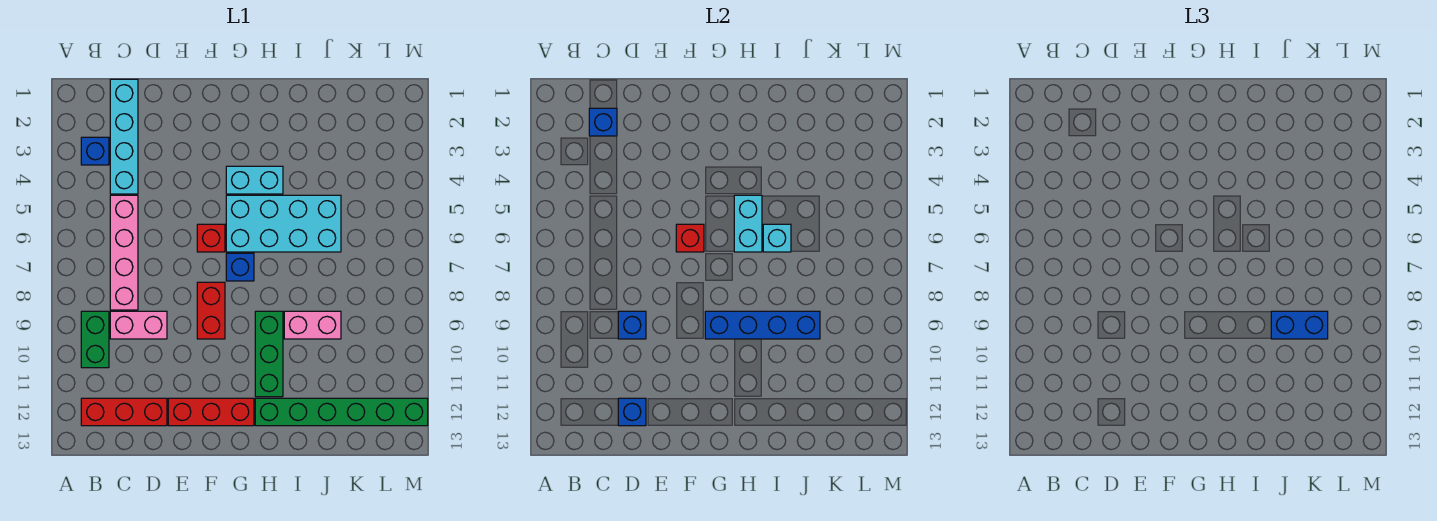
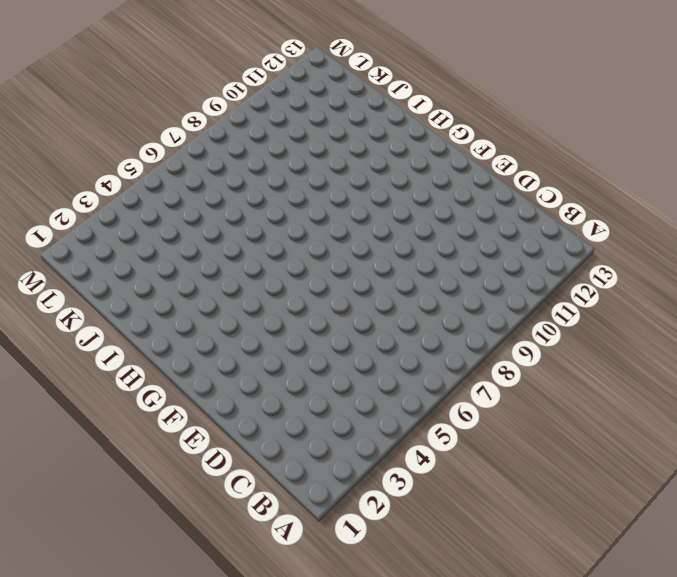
none -> blue brick B3 level 1
none -> green brick B9:B10 level 1
none -> red brick B12:D12 level 1

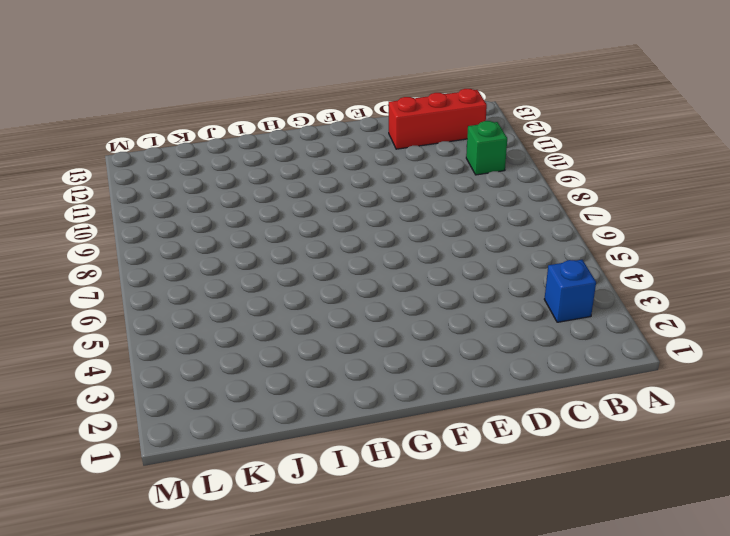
green brick B10 level 1 -> green brick B9:B10 level 1
none -> cyan brick C1:C4 level 1
none -> pink brick C5:C8 level 1
none -> pink brick C9:D9 level 1

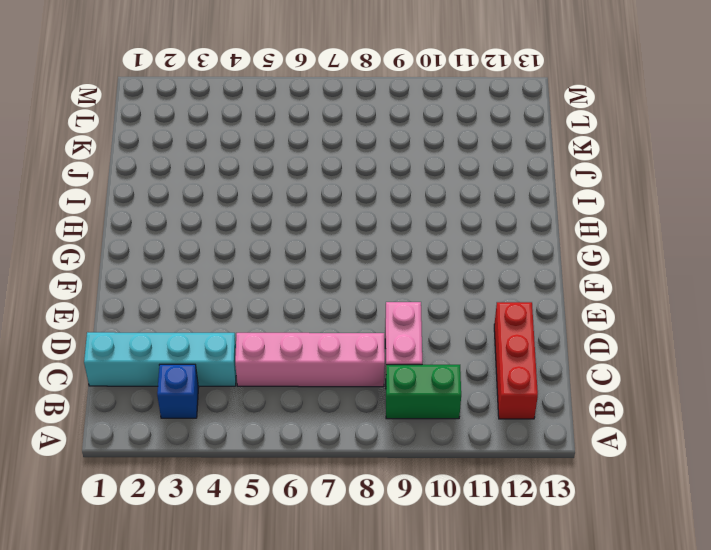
none -> red brick E12:G12 level 1
none -> red brick F6 level 1
none -> red brick F8:F9 level 1

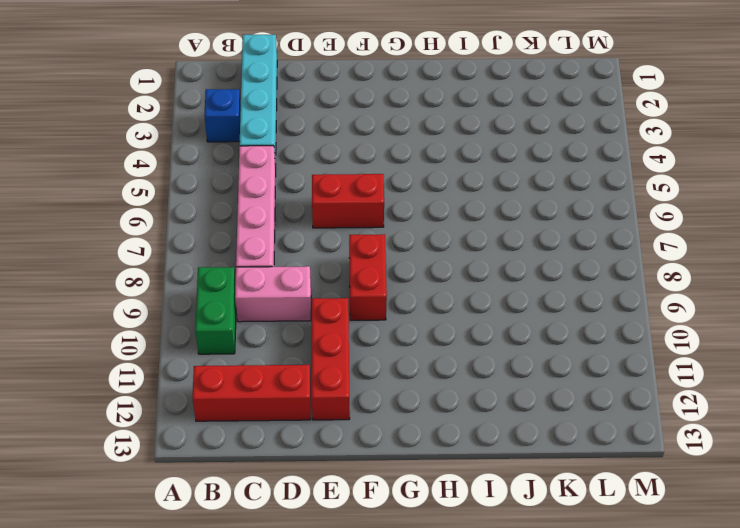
red brick E6:F6 level 1 -> red brick F6 level 1
red brick E10:E12 level 1 -> red brick E12:G12 level 1
none -> cyan brick G4:H4 level 1
none -> cyan brick G5:J6 level 1
none -> blue brick G7 level 1

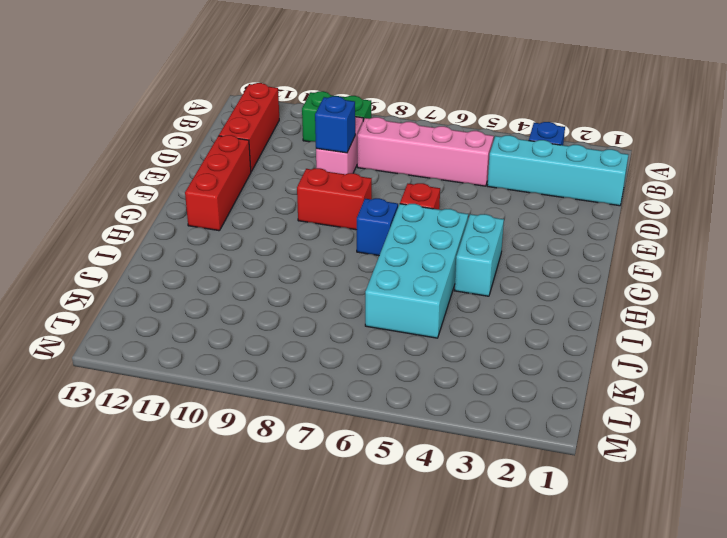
none -> green brick H9:H11 level 1
none -> green brick H12:M12 level 1
none -> pink brick I9:J9 level 1

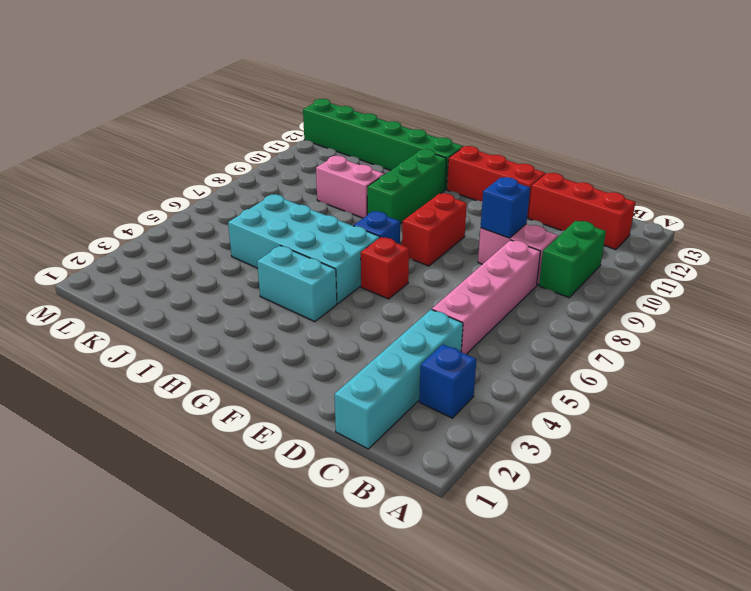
none -> blue brick C2 level 2
none -> blue brick D12 level 2
none -> red brick F6 level 2

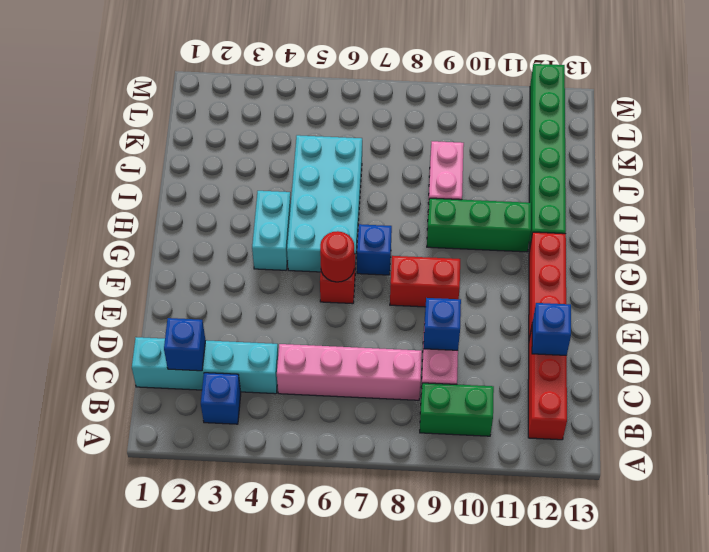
red round brick F6 level 2 -> red brick F6 level 2
none -> blue brick G9:J9 level 2
none -> cyan brick H5:H6 level 2
none -> cyan brick I6 level 2

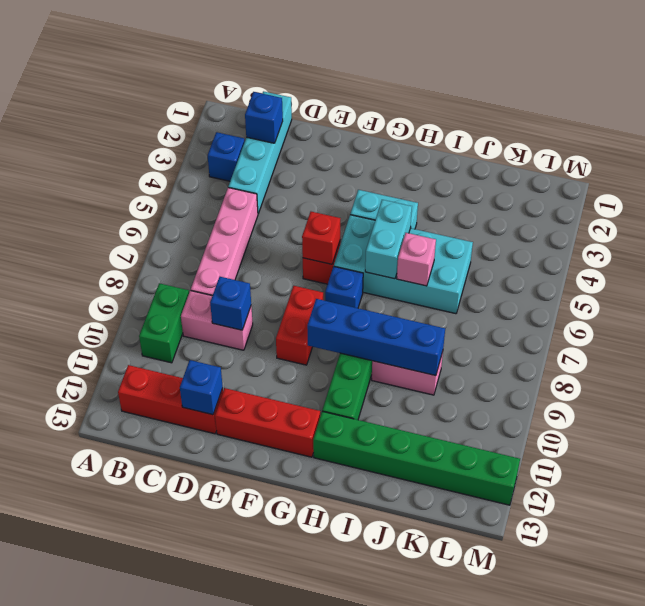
pink brick I6 level 2 -> cyan brick I6 level 2
none -> blue brick J9:K9 level 3

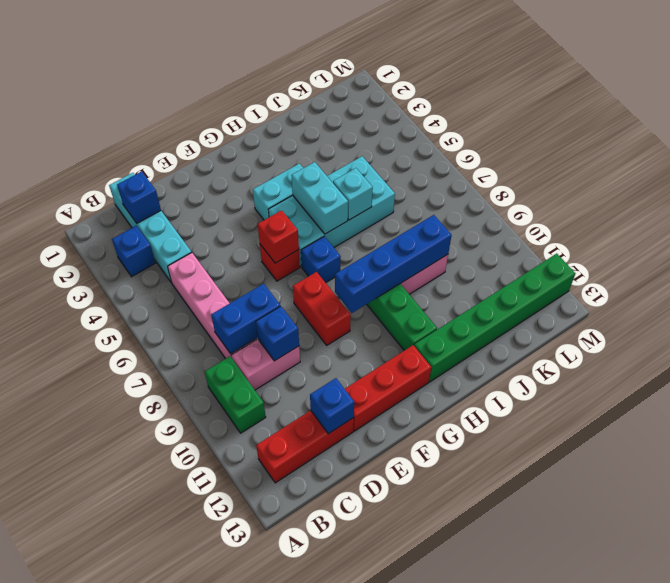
blue brick C8:D8 level 2 -> blue brick J9:K9 level 3

